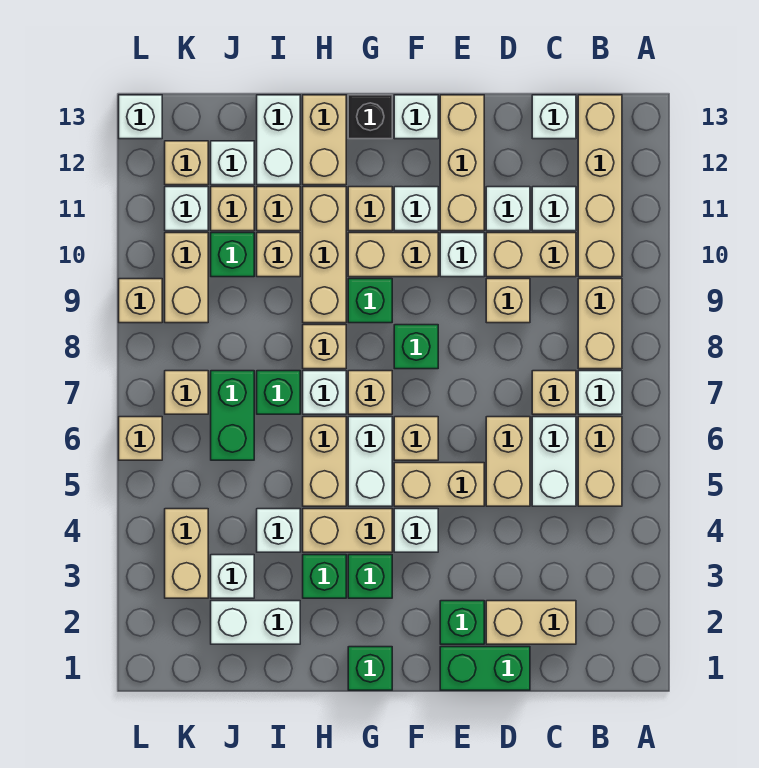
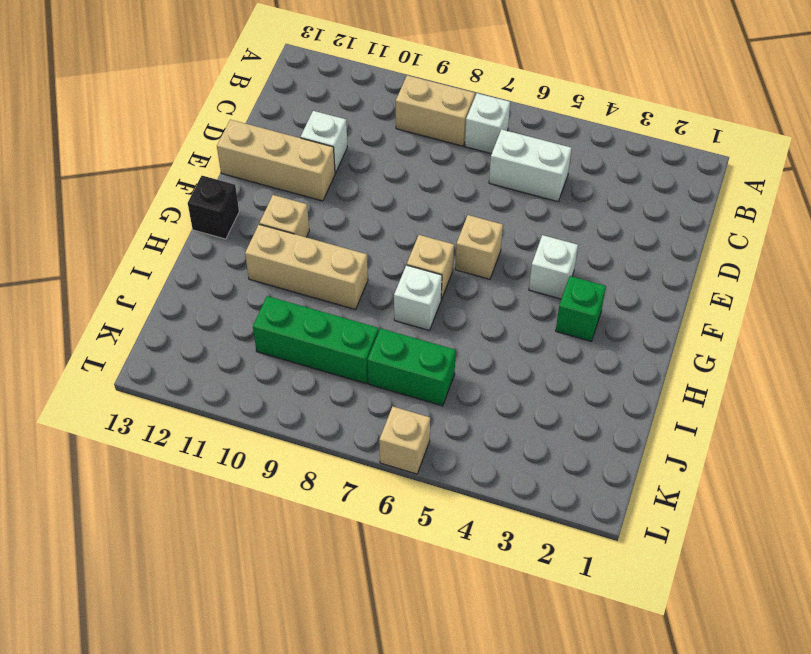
green brick J8:J10 level 1 -> green brick J10 level 1
none -> tan brick B5:B6 level 1
none -> tan brick B10:B13 level 1
none -> tan brick C2:D2 level 1
none -> tan brick C7 level 1

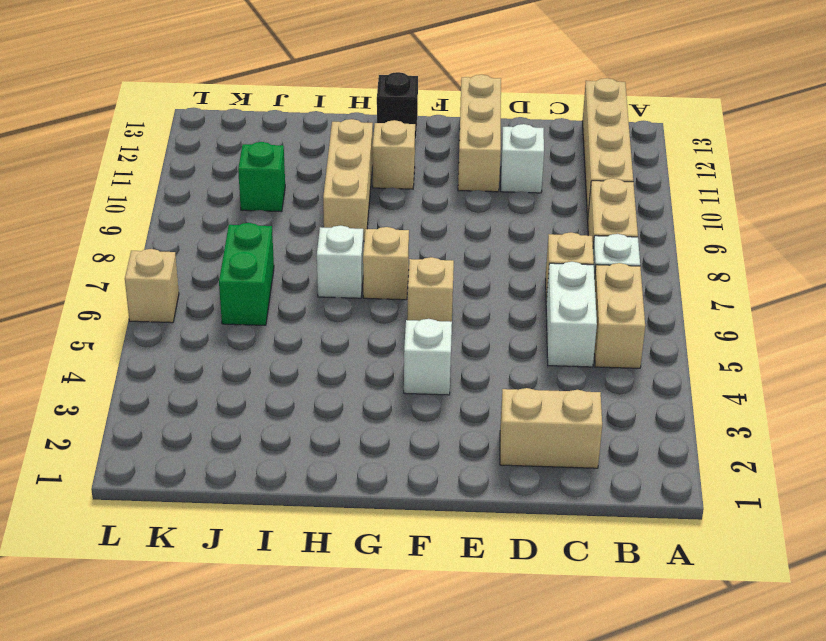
none -> tan brick C10:D10 level 1
none -> white brick C11 level 1
none -> white brick C13 level 1
none -> green brick D1:E1 level 1

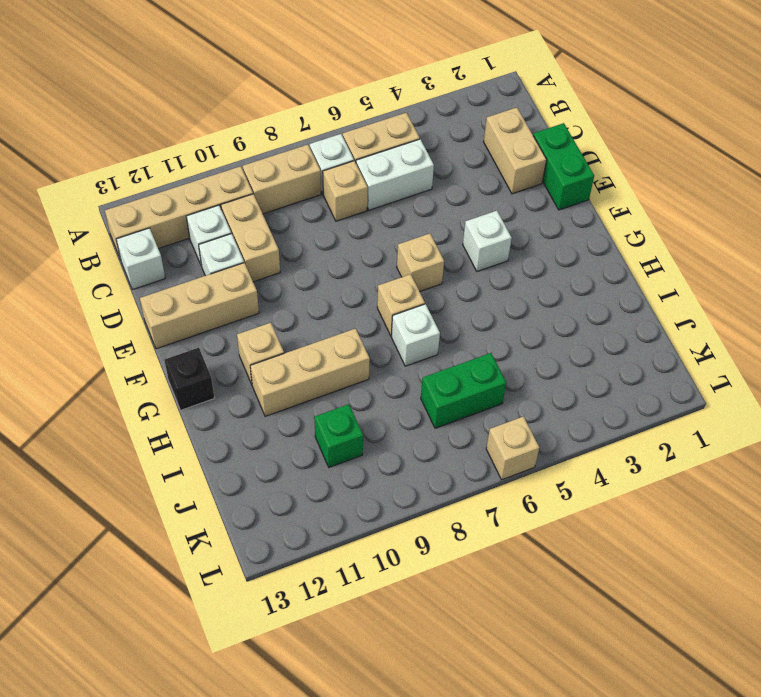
none -> tan brick D5:D6 level 1
none -> tan brick D9 level 1
none -> green brick E2 level 1
none -> tan brick E5:F5 level 1

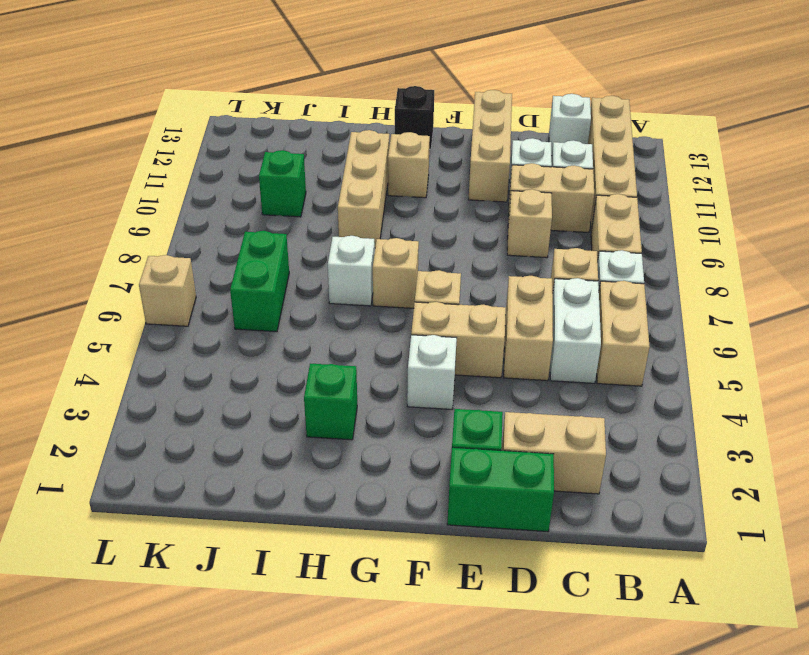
none -> white brick E10 level 1
none -> green brick F8 level 1
none -> tan brick F10:G10 level 1
none -> white brick F11 level 1

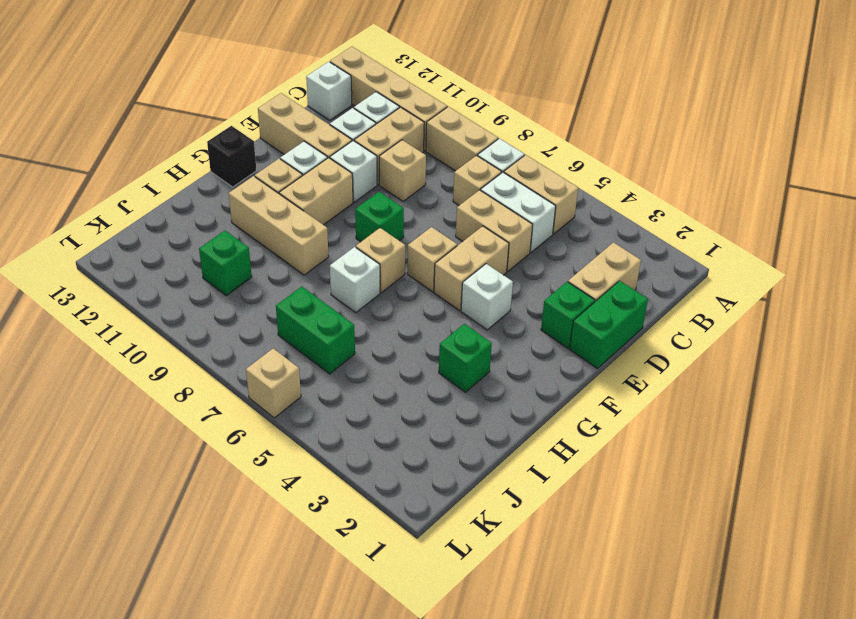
none -> white brick F13 level 1
none -> green brick G1 level 1
none -> green brick G3 level 1
none -> tan brick G4:H4 level 1

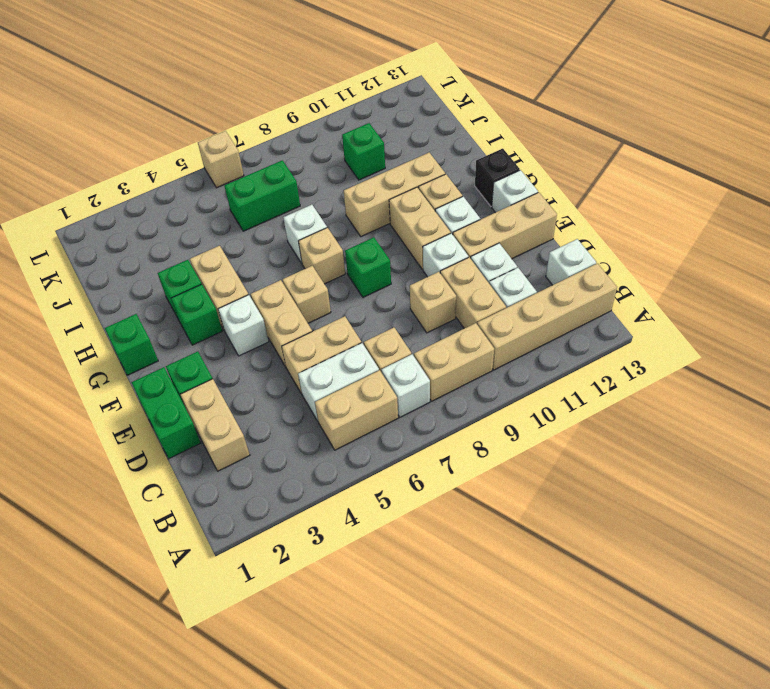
none -> white brick G5:G6 level 1
none -> green brick G9 level 1
none -> tan brick H5:H6 level 1
none -> tan brick H8 level 1

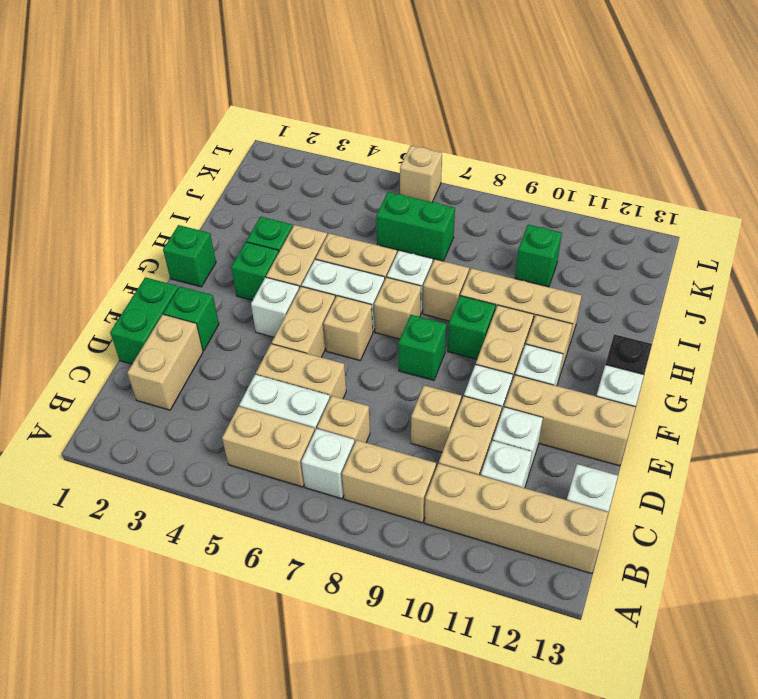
none -> tan brick H12:H13 level 1
none -> white brick I2:J2 level 1
none -> white brick I4 level 1
none -> green brick I7 level 1

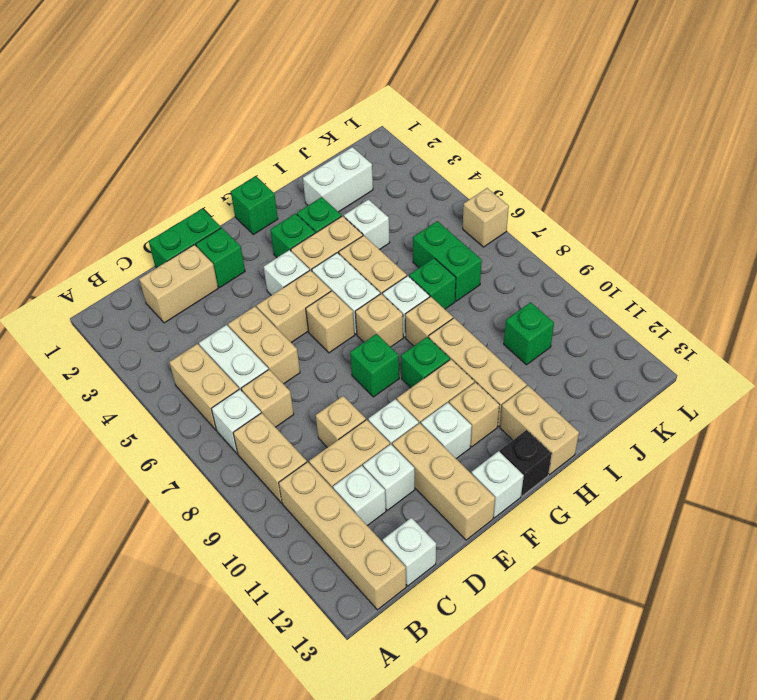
none -> tan brick I10 level 1
none -> tan brick I11 level 1
none -> white brick I12:I13 level 1
none -> white brick J3 level 1

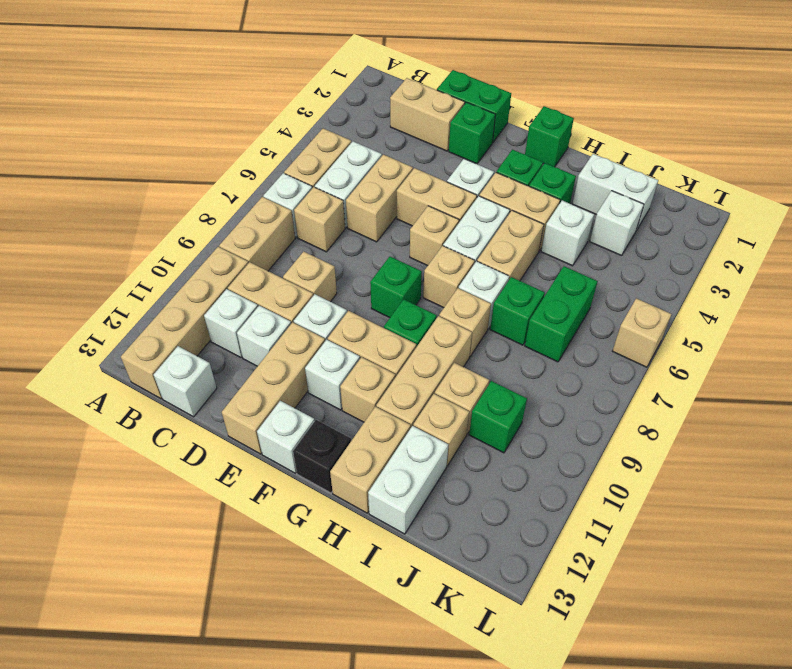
none -> tan brick J11 level 1
none -> white brick J12 level 1
none -> tan brick K3:K4 level 1
none -> tan brick K7 level 1

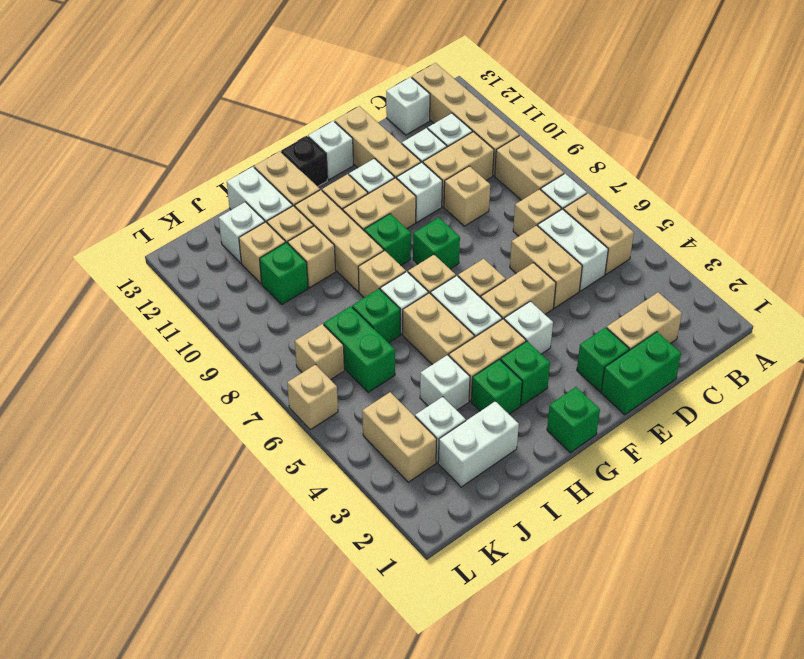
none -> tan brick K9:K10 level 1
none -> white brick K11 level 1
none -> tan brick K12 level 1
none -> tan brick L9 level 1

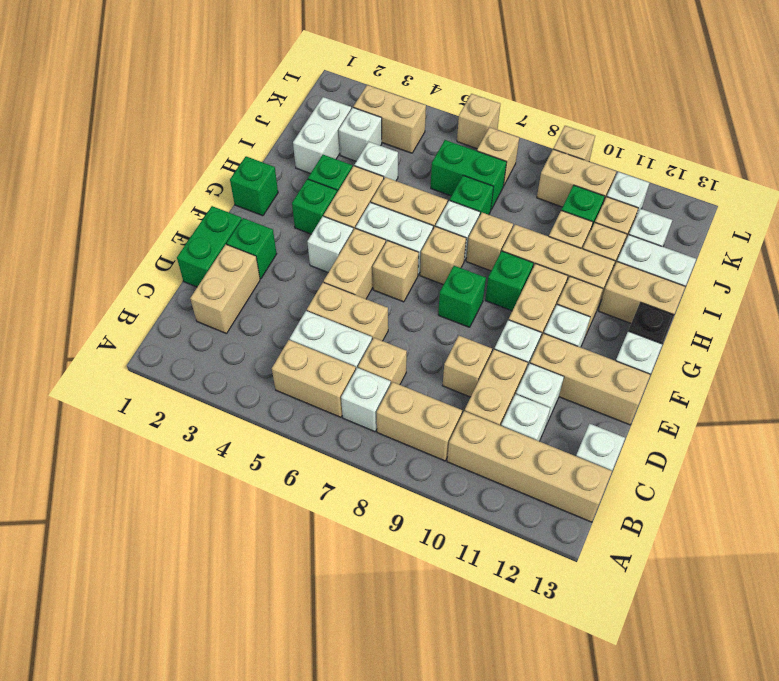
none -> tan brick K12 level 1
none -> white brick L13 level 1

